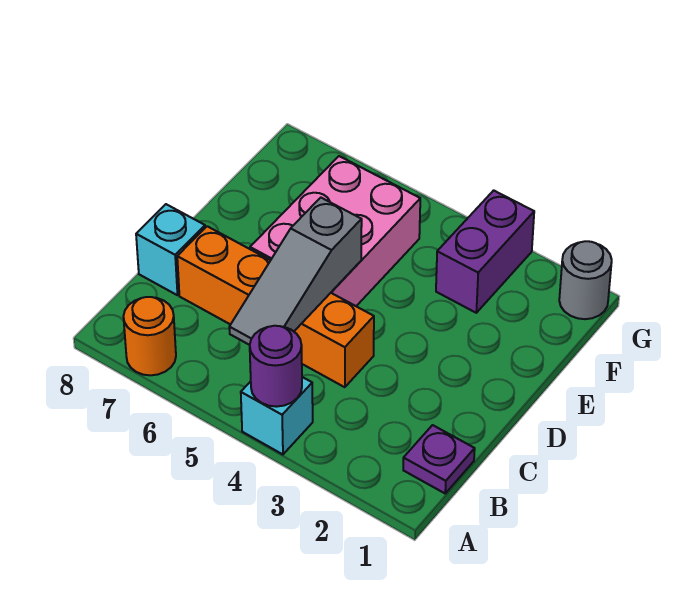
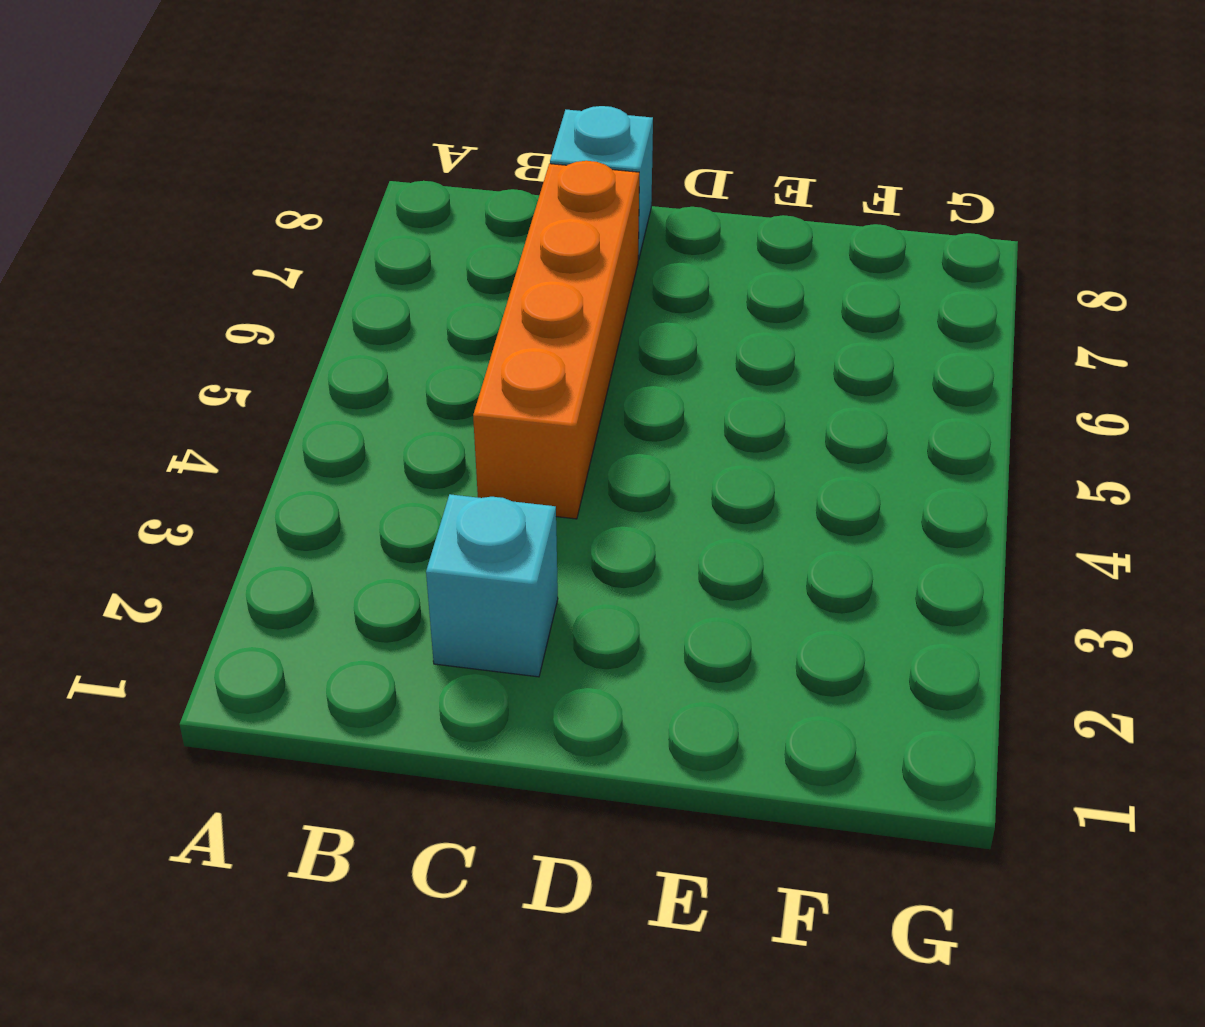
cyan brick C2 level 1 -> cyan brick A4 level 1
none -> orange round brick A7 level 1
none -> purple plate B1 level 1

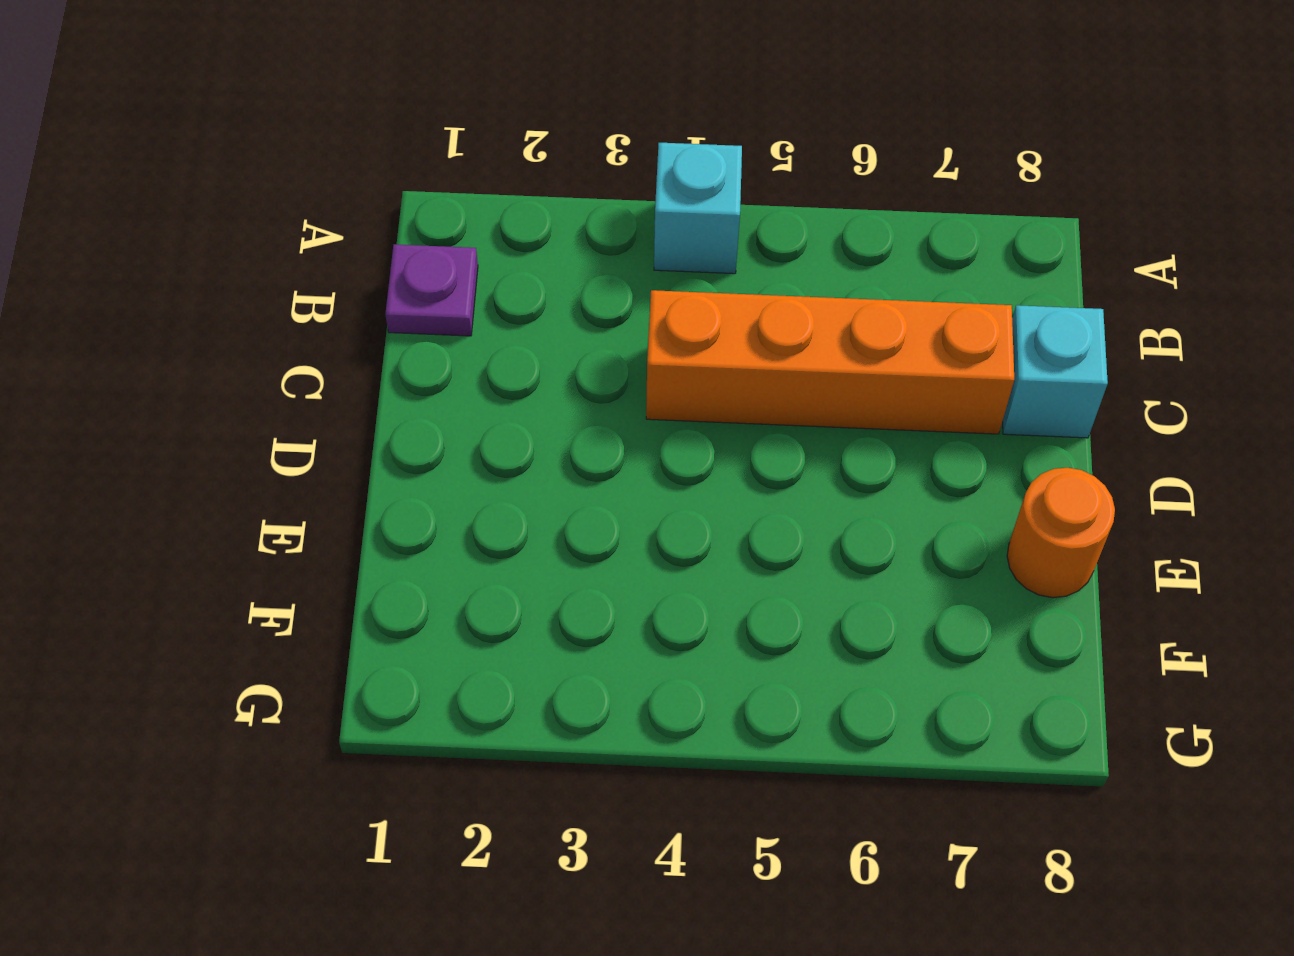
orange round brick E8 level 1 -> orange round brick A7 level 1
none -> pink brick D5:F6 level 1
none -> purple brick F3:G3 level 1

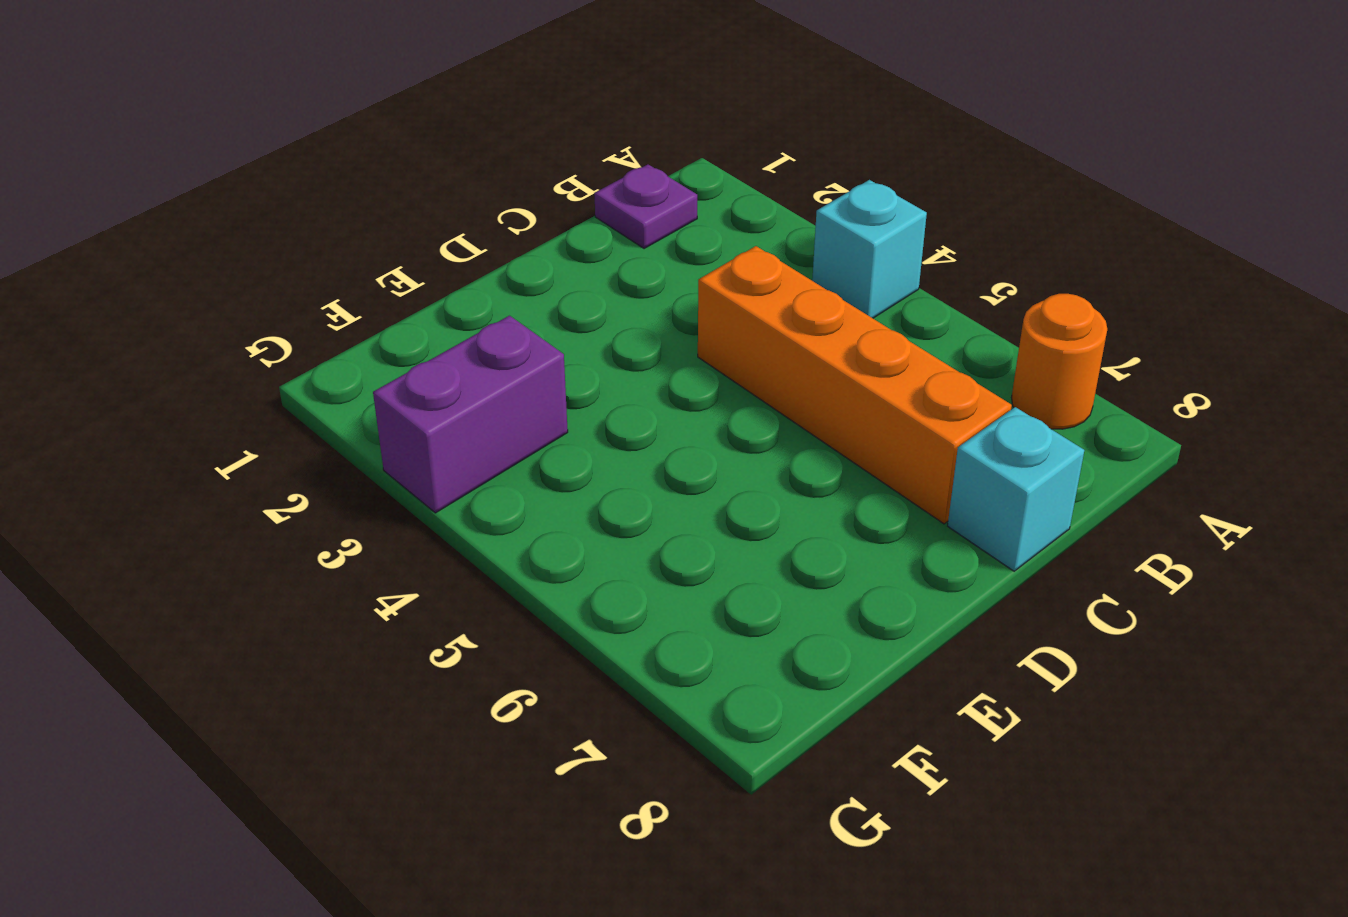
none -> pink brick D5:F6 level 1
none -> grey round brick G1 level 1

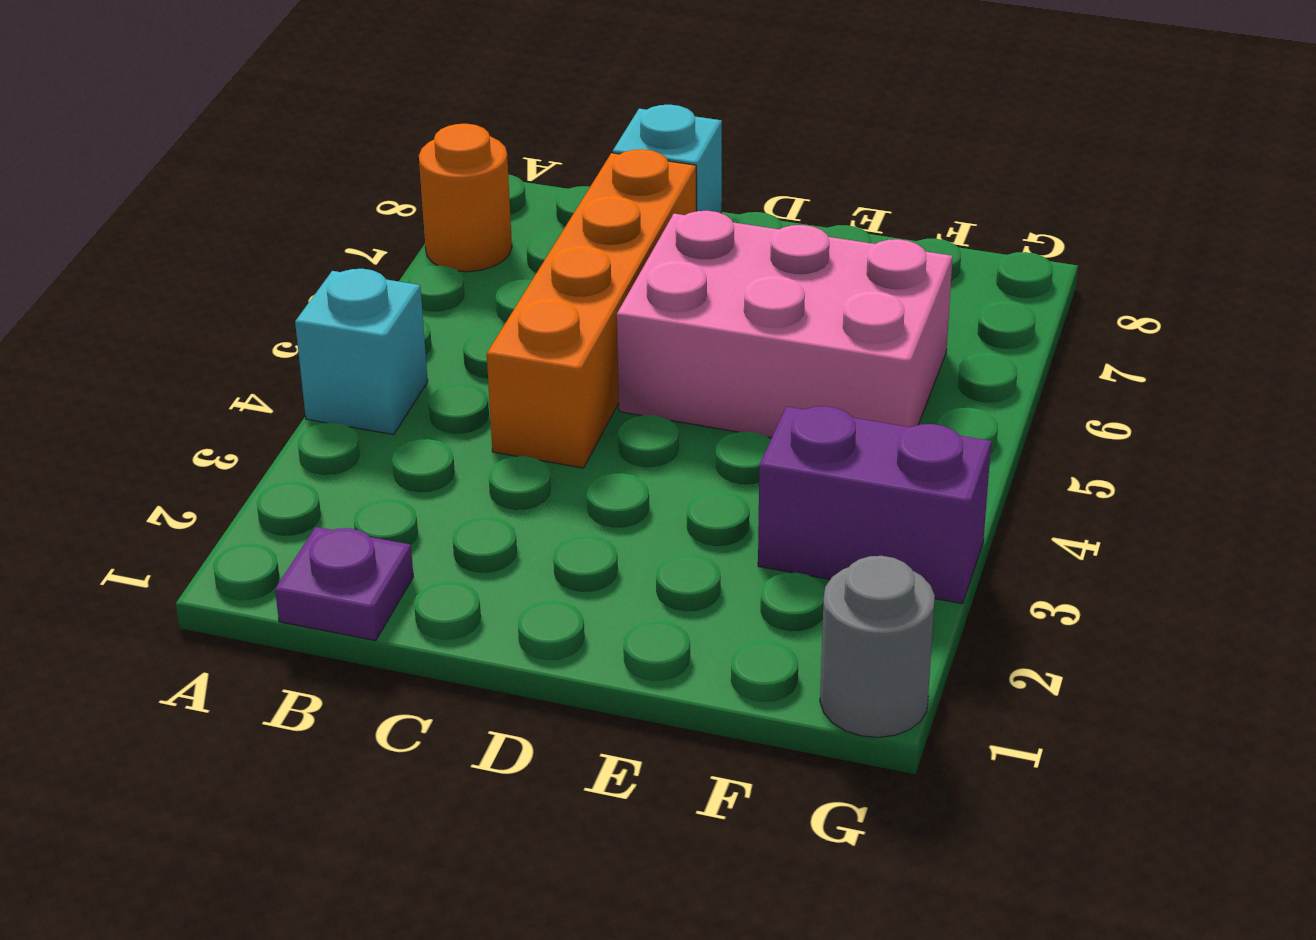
none -> purple round brick A4 level 2
none -> grey slope B5:D5 level 2 top D

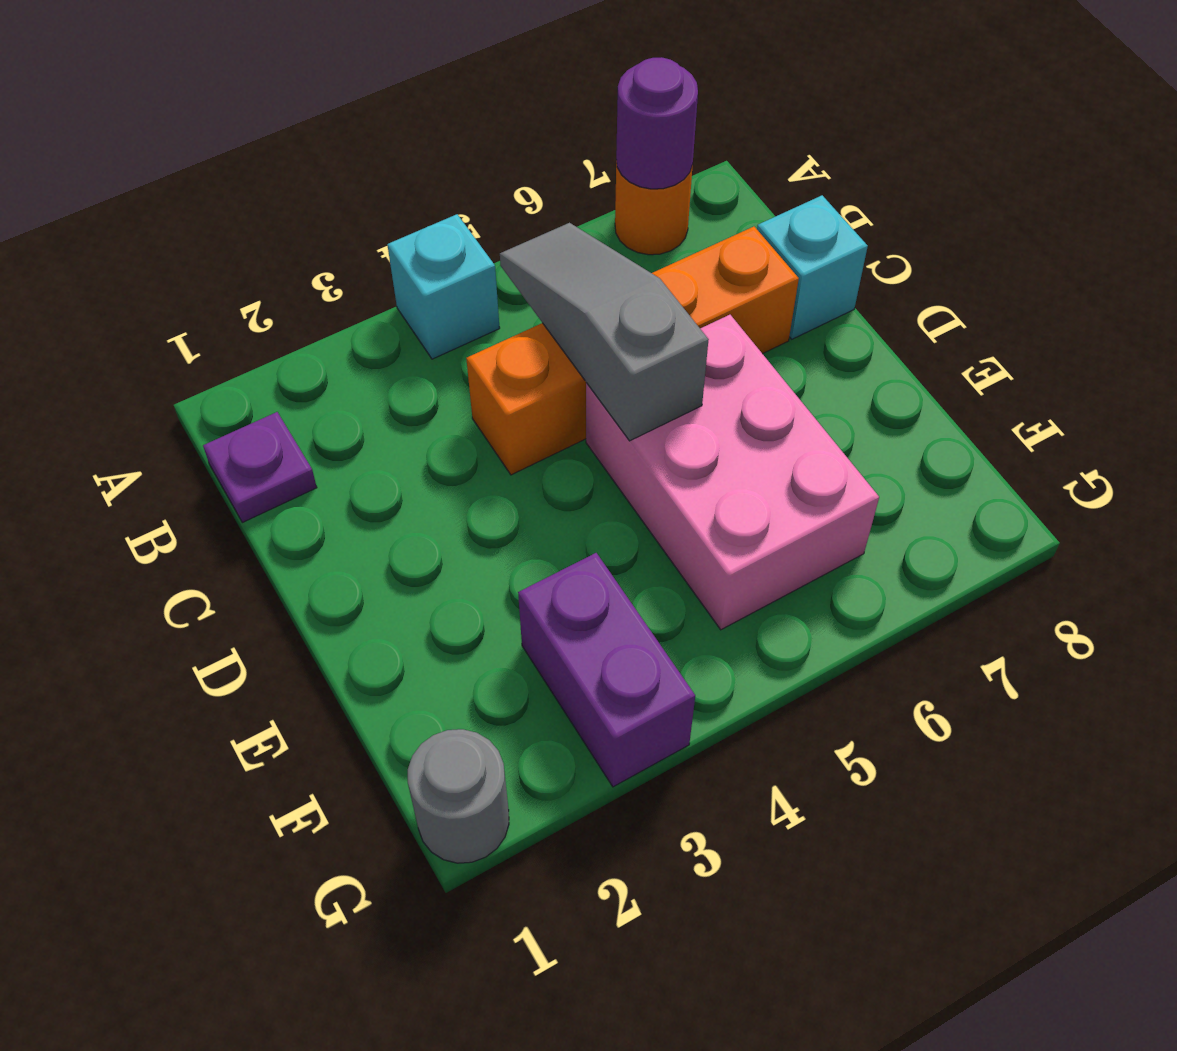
purple round brick A7 level 2 -> purple round brick A4 level 2

